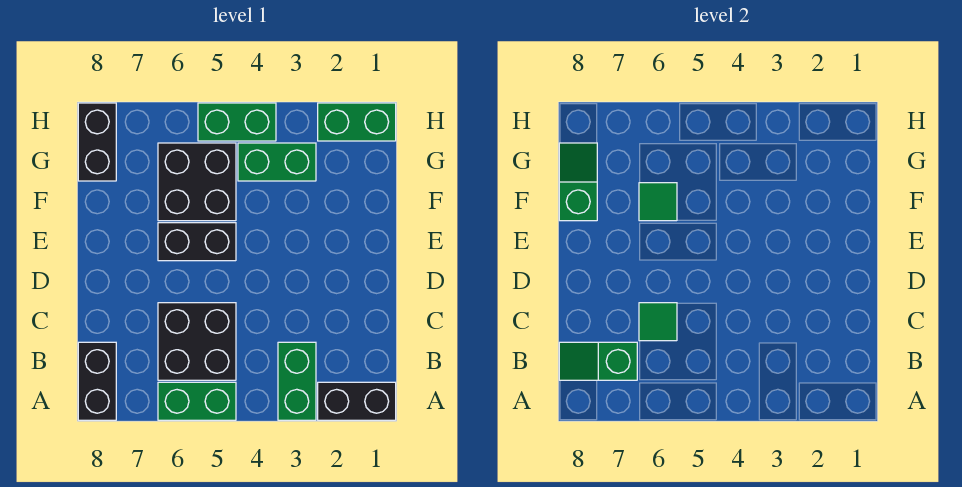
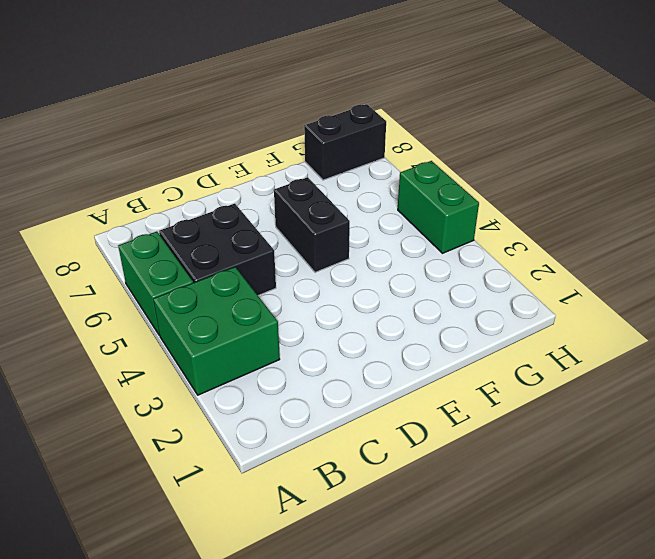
green brick A3:B4 level 1 -> green brick A3:B3 level 1
none -> black brick A1:A2 level 1
none -> black brick A8:B8 level 1
none -> black brick F5:G6 level 1

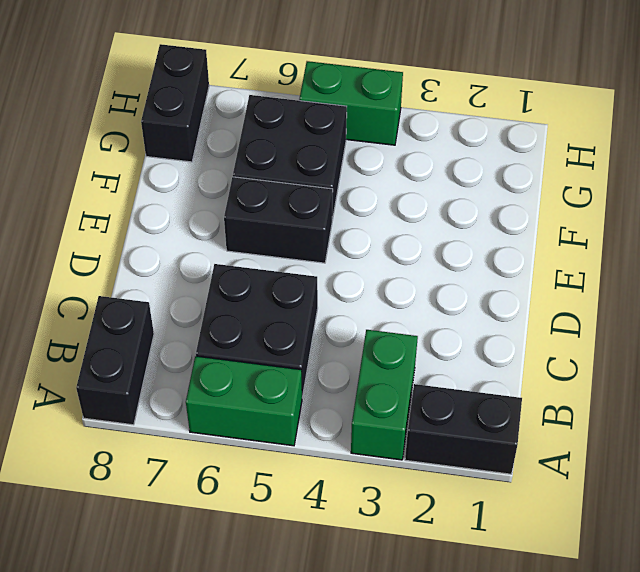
none -> green brick G3:G4 level 1
none -> green brick H1:H2 level 1
none -> green slope B7:B8 level 2 top 7

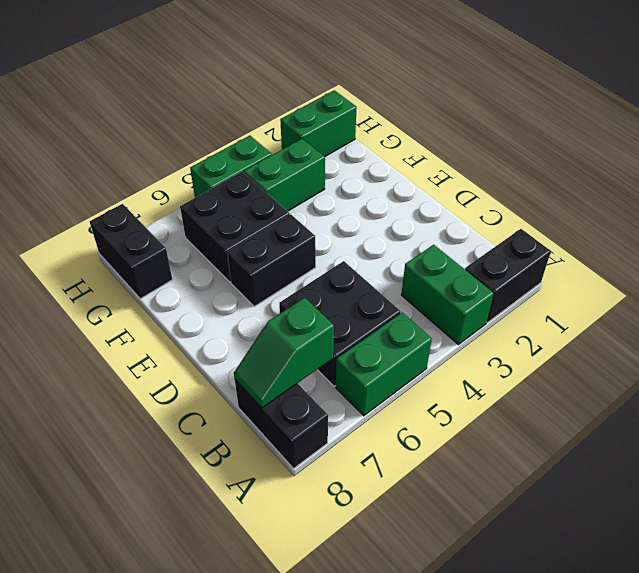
none -> green tile C6 level 2
none -> green tile F6 level 2
none -> green slope F8:G8 level 2 top F

